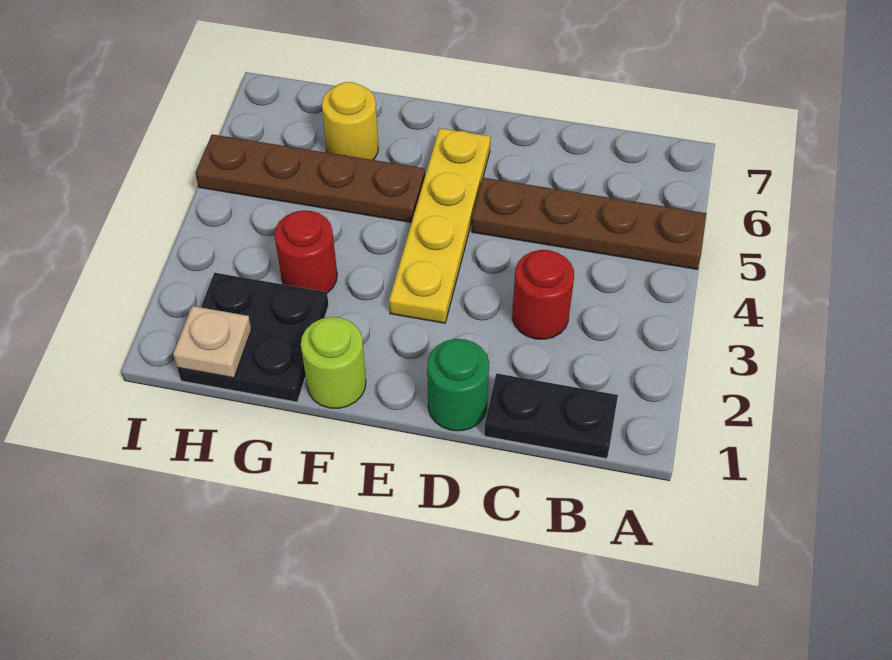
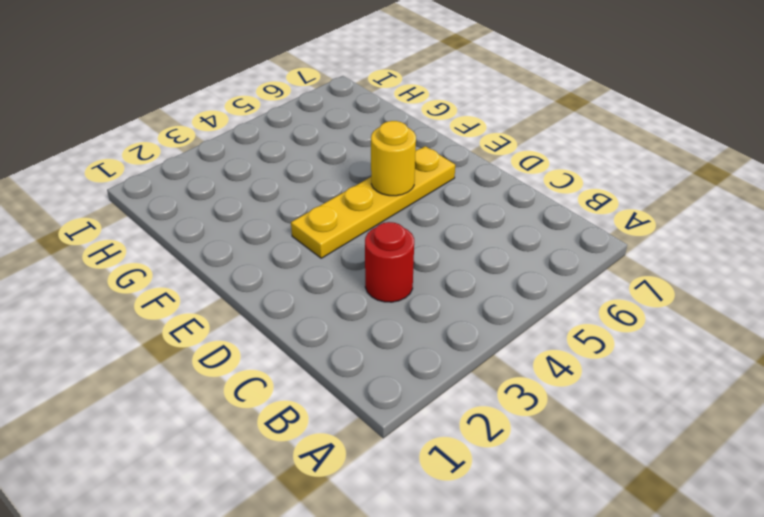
yellow round brick E5 level 2 -> yellow round brick G6 level 1
none -> brown plate A5:D5 level 1
none -> black plate B1:C1 level 1

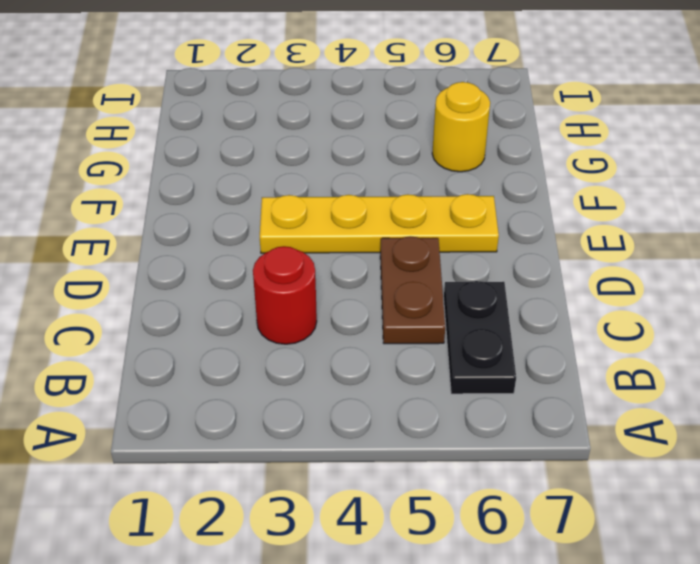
black plate B6:C6 level 1 -> black plate B1:C1 level 1
brown plate C5:D5 level 1 -> brown plate A5:D5 level 1
none -> green round brick D1 level 1
none -> lime round brick F1 level 1

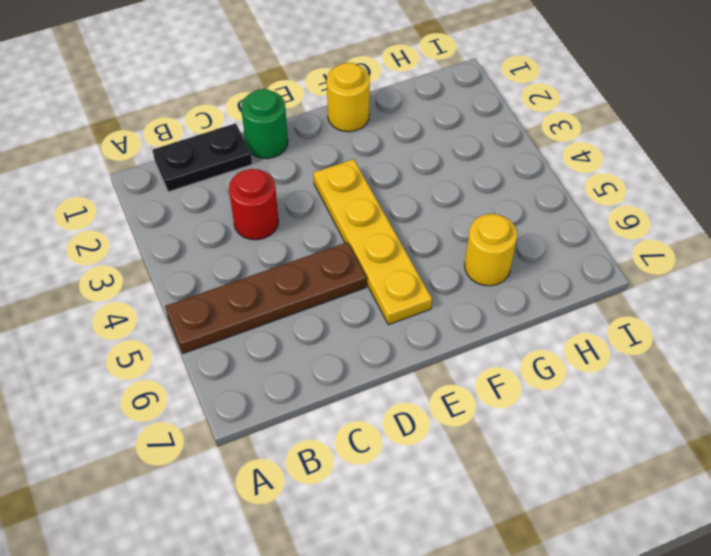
yellow round brick F1 level 1 -> lime round brick F1 level 1
none -> brown plate F5:I5 level 1
none -> black plate G1:H2 level 1

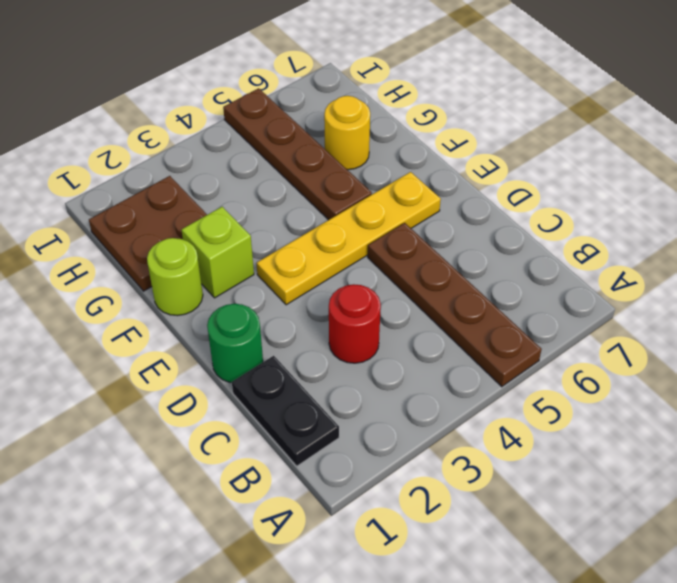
lime brick F2 level 1 -> none
brown plate G1:H2 level 1 -> black plate G1:H2 level 1
none -> red round brick G3 level 1
none -> tan plate H1 level 2

